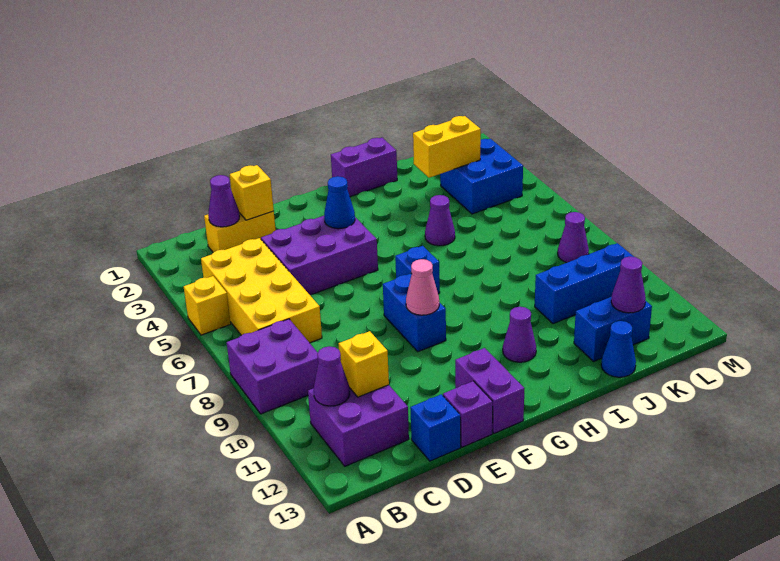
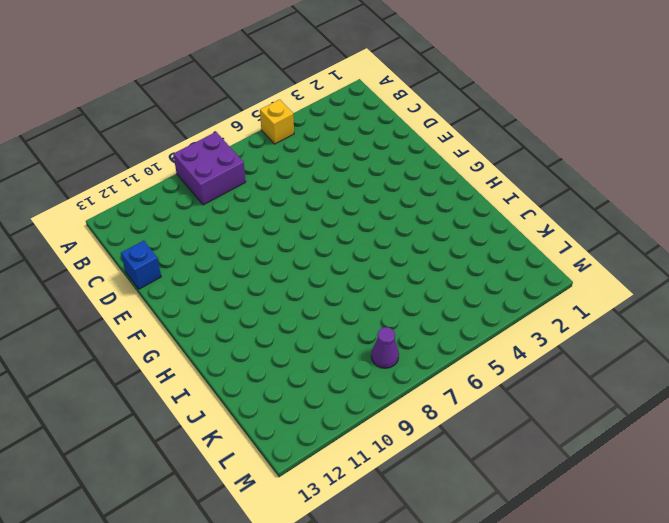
none -> yellow brick B4:C7 level 1
none -> purple brick B11:C12 level 1
none -> yellow brick C2:D2 level 1

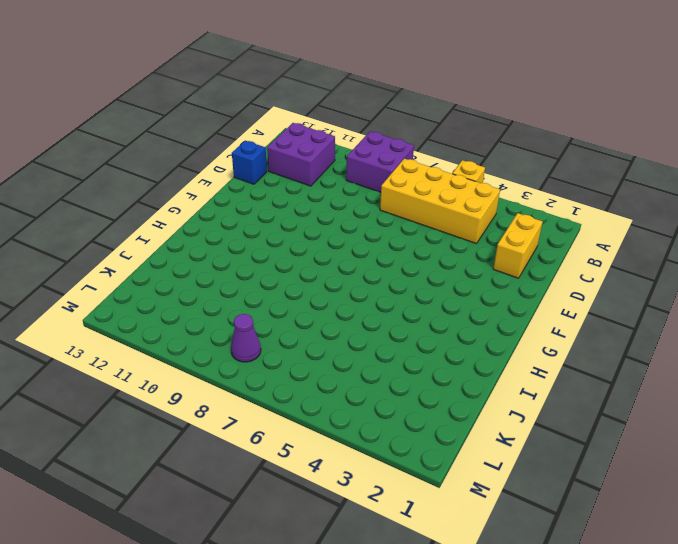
none -> purple brick D4:F5 level 1
none -> purple brick E13 level 1
none -> blue brick F8:F9 level 1

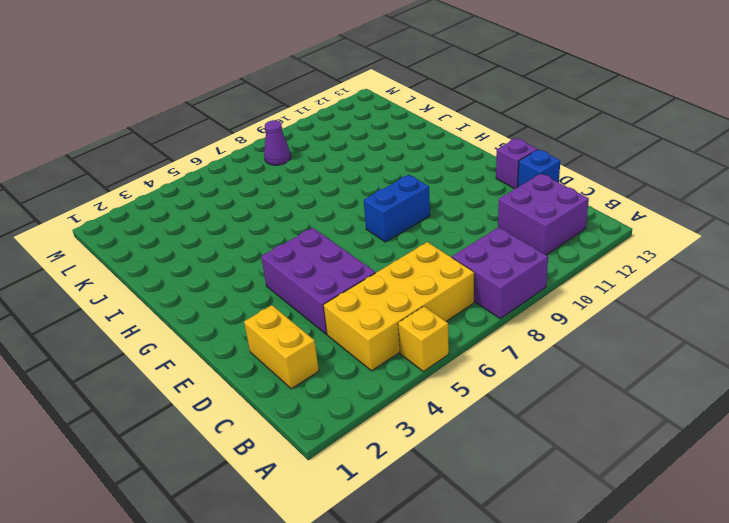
none -> purple brick F12:F13 level 1
none -> blue brick G7 level 1
none -> purple brick H1:I1 level 1

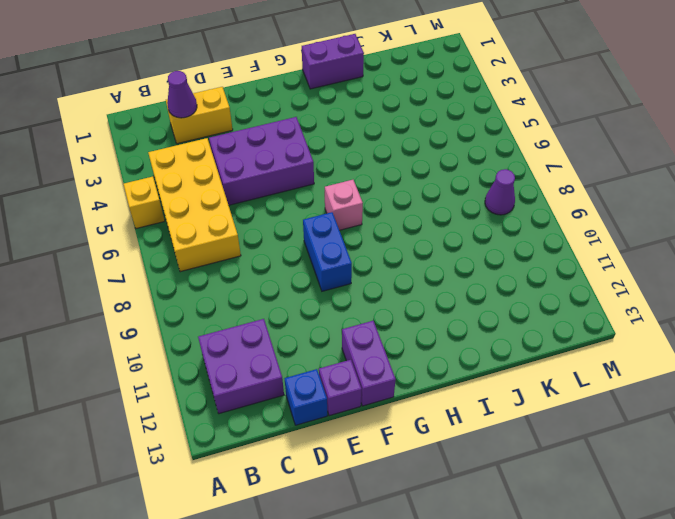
pink brick G7 level 1 -> blue brick G7 level 1
none -> purple brick A8:B9 level 1
none -> purple cone H11 level 1
none -> purple cone I5 level 1

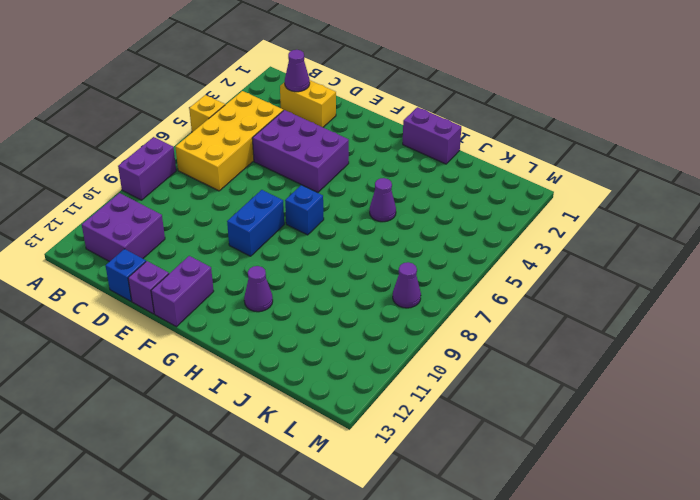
purple brick A8:A9 level 1 -> purple brick A8:B9 level 1
none -> blue brick J10:L10 level 1
none -> blue brick J12:K12 level 1
none -> blue cone J13 level 1

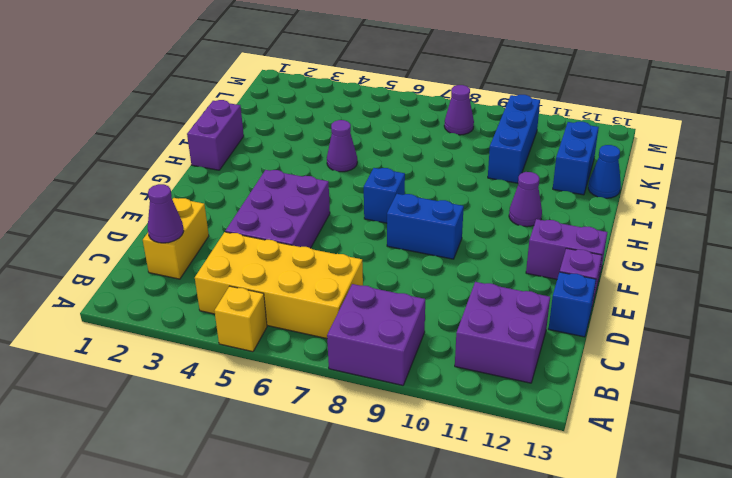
none -> blue brick K3:L4 level 1
none -> purple cone B11 level 2
none -> yellow brick C11 level 2

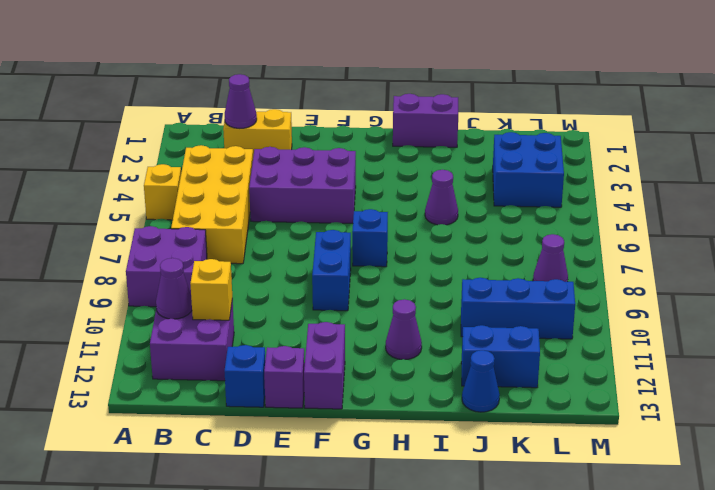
none -> yellow brick D2 level 2
none -> blue cone F4 level 2
none -> pink cone F9 level 2

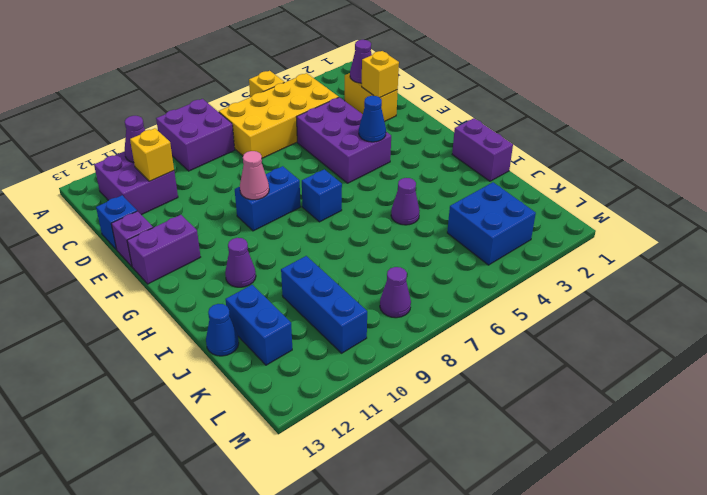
none -> yellow brick J3:K3 level 2
none -> purple cone K12 level 2

